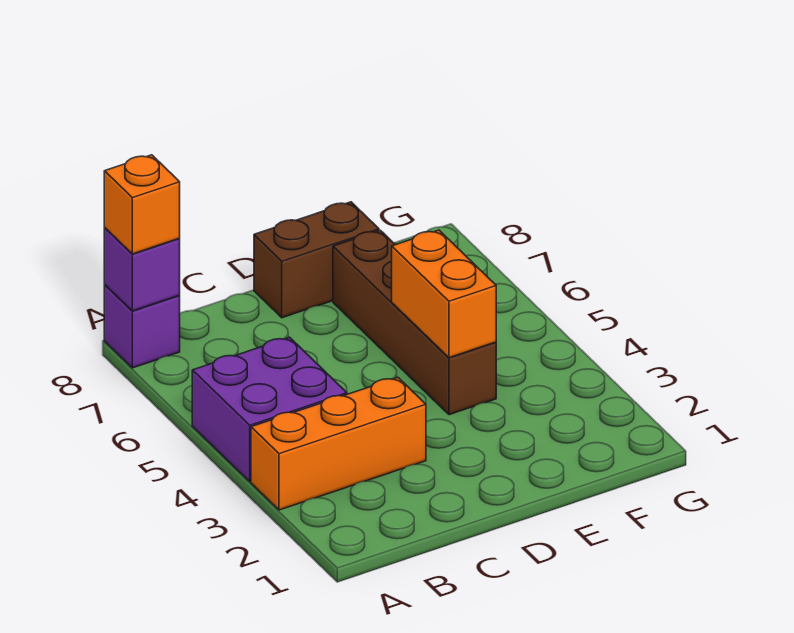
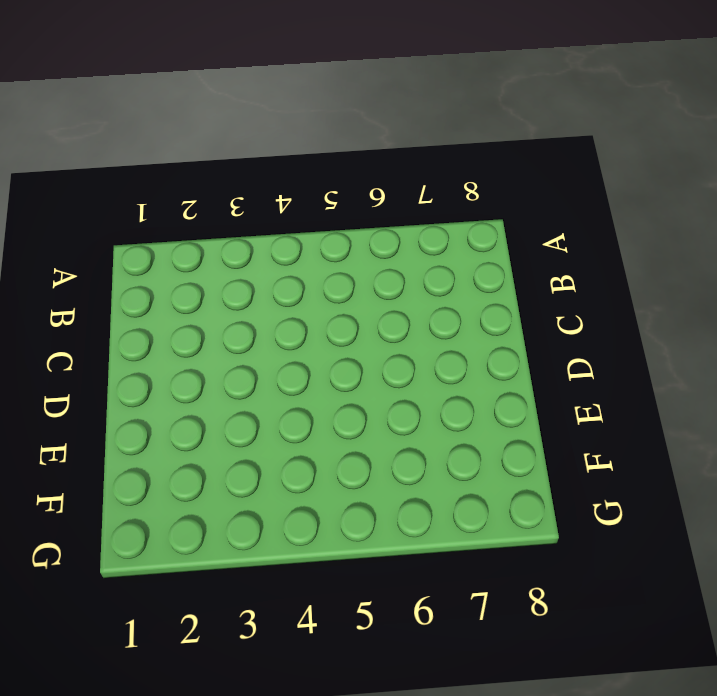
none -> orange brick A3:C3 level 1
none -> purple brick A4:B5 level 1

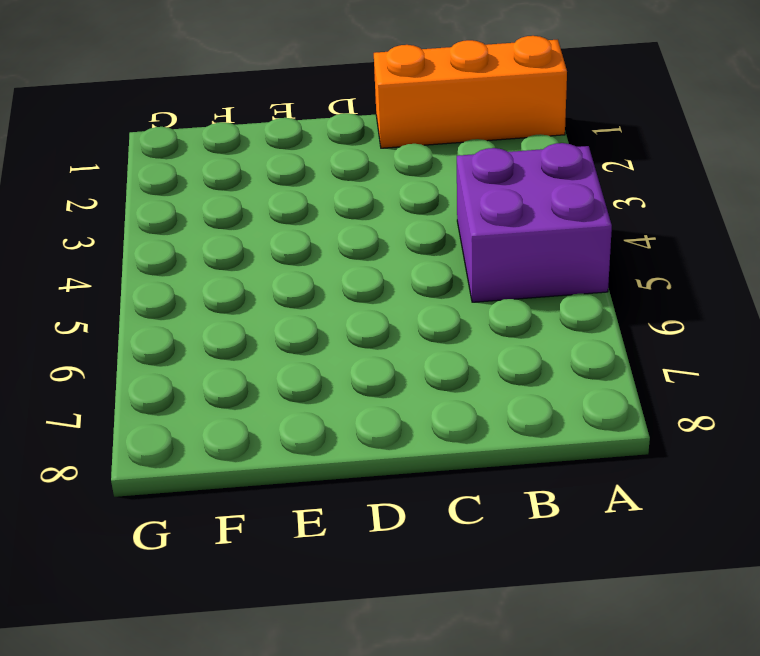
orange brick A1:C1 level 1 -> orange brick A3:C3 level 1
none -> purple brick A8 level 1
none -> brown brick D8:E8 level 1

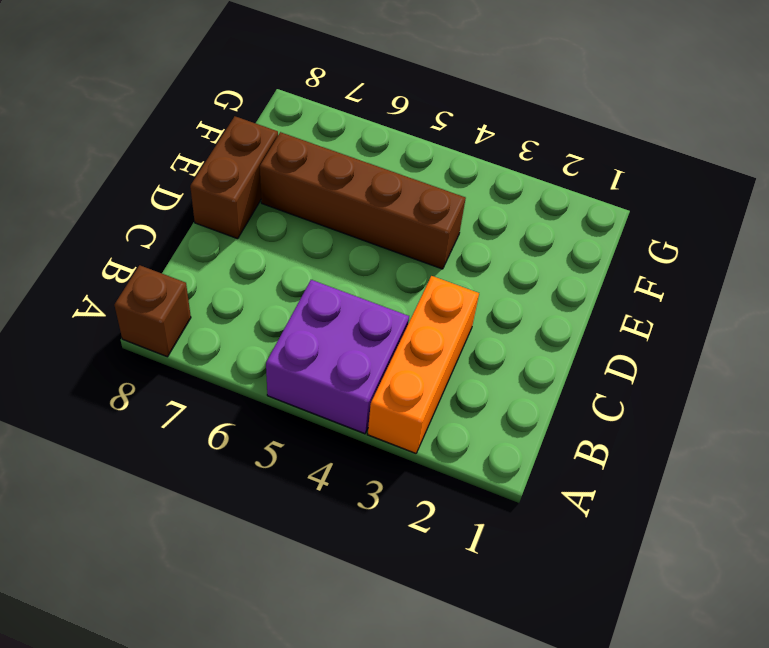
brown brick A8 level 1 -> purple brick A8 level 1
none -> purple brick A8 level 2
none -> orange brick E4:E5 level 2

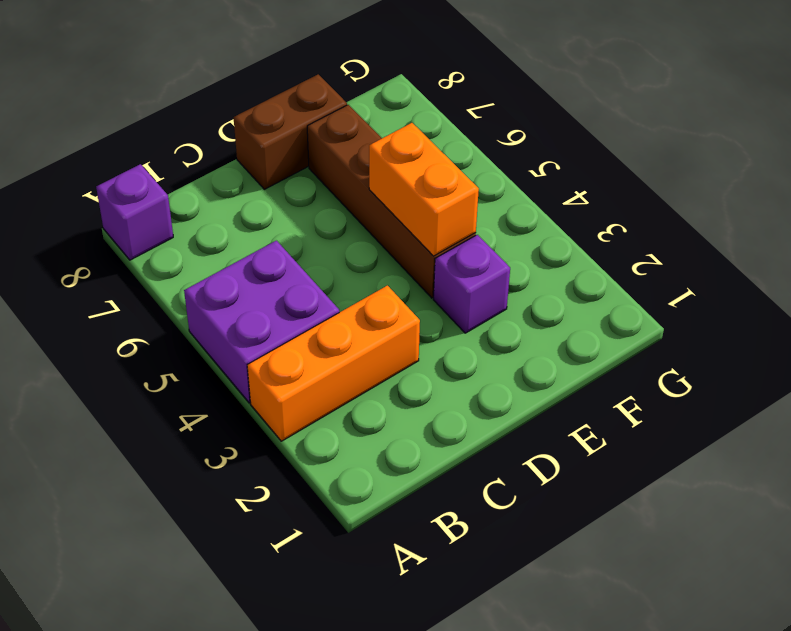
purple brick E3 level 1 -> purple brick A8 level 2
none -> orange brick A8 level 3

